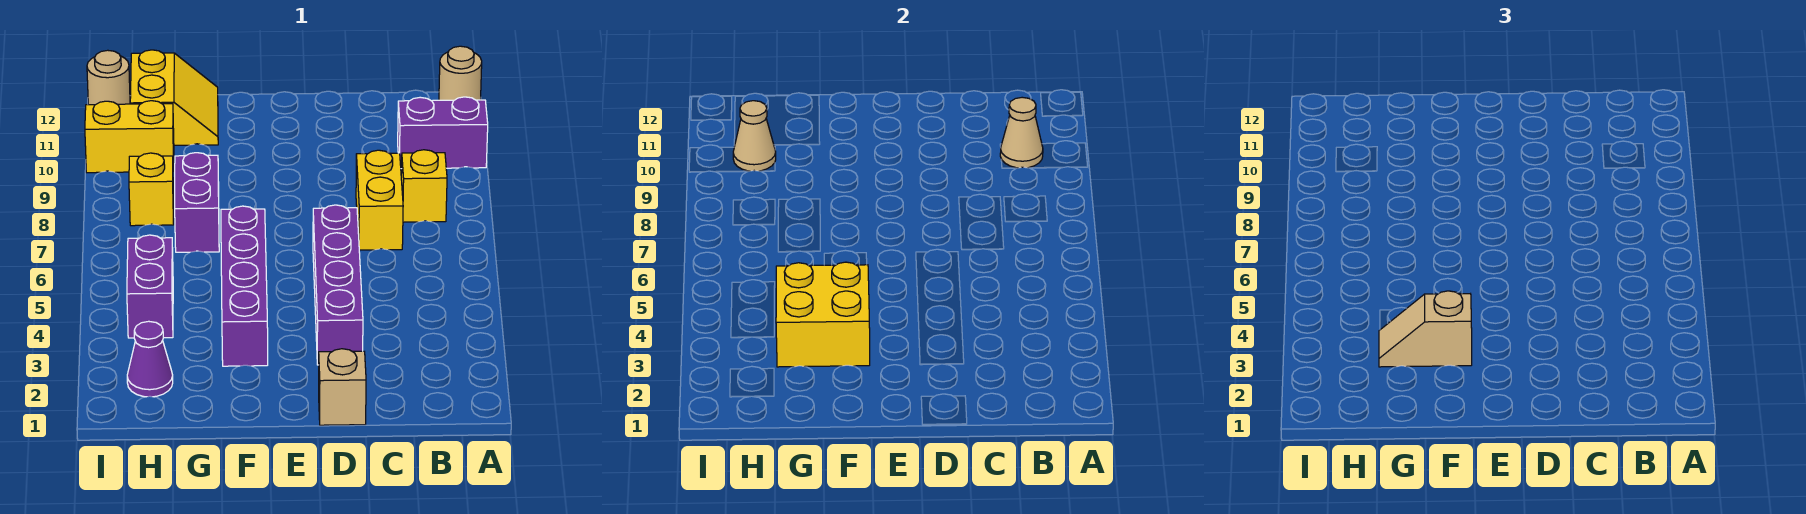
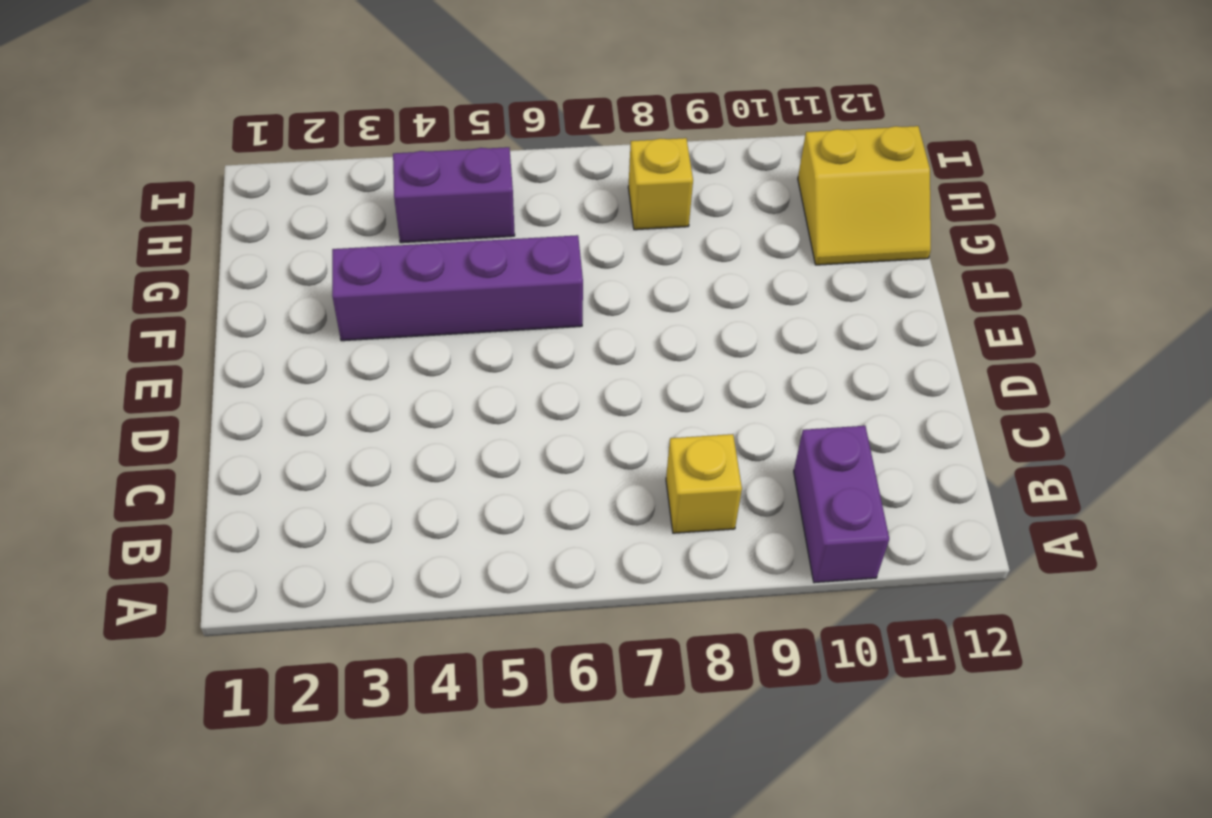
none -> tan round brick A12 level 1
none -> yellow brick C7:C8 level 1
none -> tan brick D1 level 1

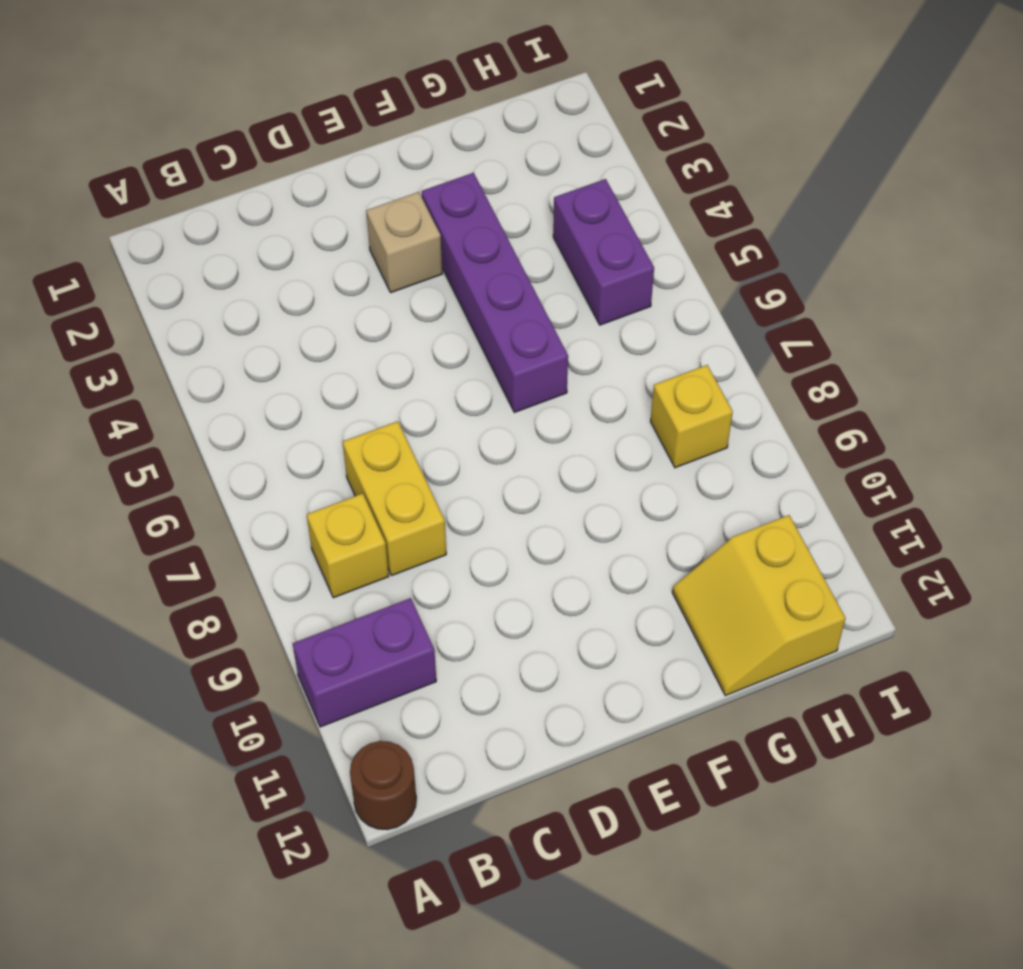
brown round brick A12 level 1 -> tan round brick A12 level 1
tan brick E3 level 1 -> tan brick D1 level 1
none -> purple brick D3:D6 level 1
none -> purple brick G7:G8 level 1
none -> purple cone H2 level 1

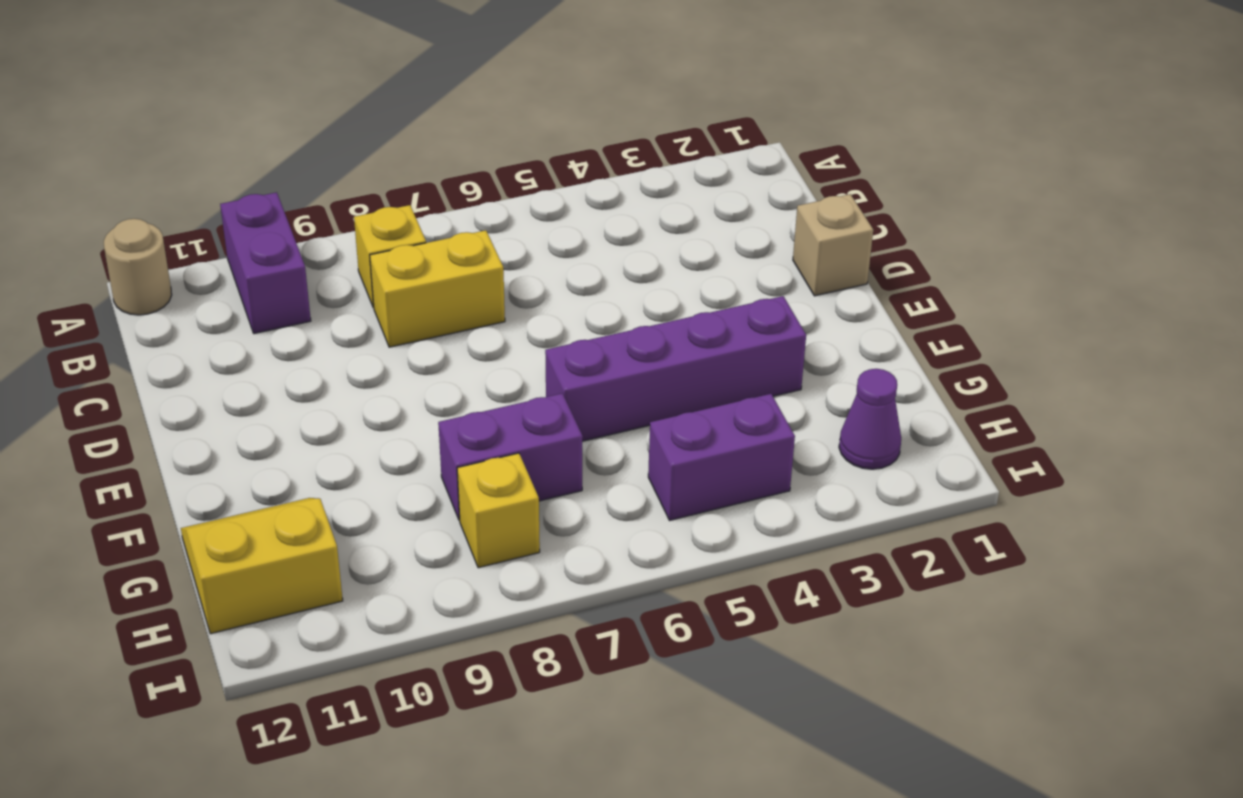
none -> purple brick D3:D6 level 1
none -> yellow brick H10:I10 level 1
none -> tan round brick I12 level 1

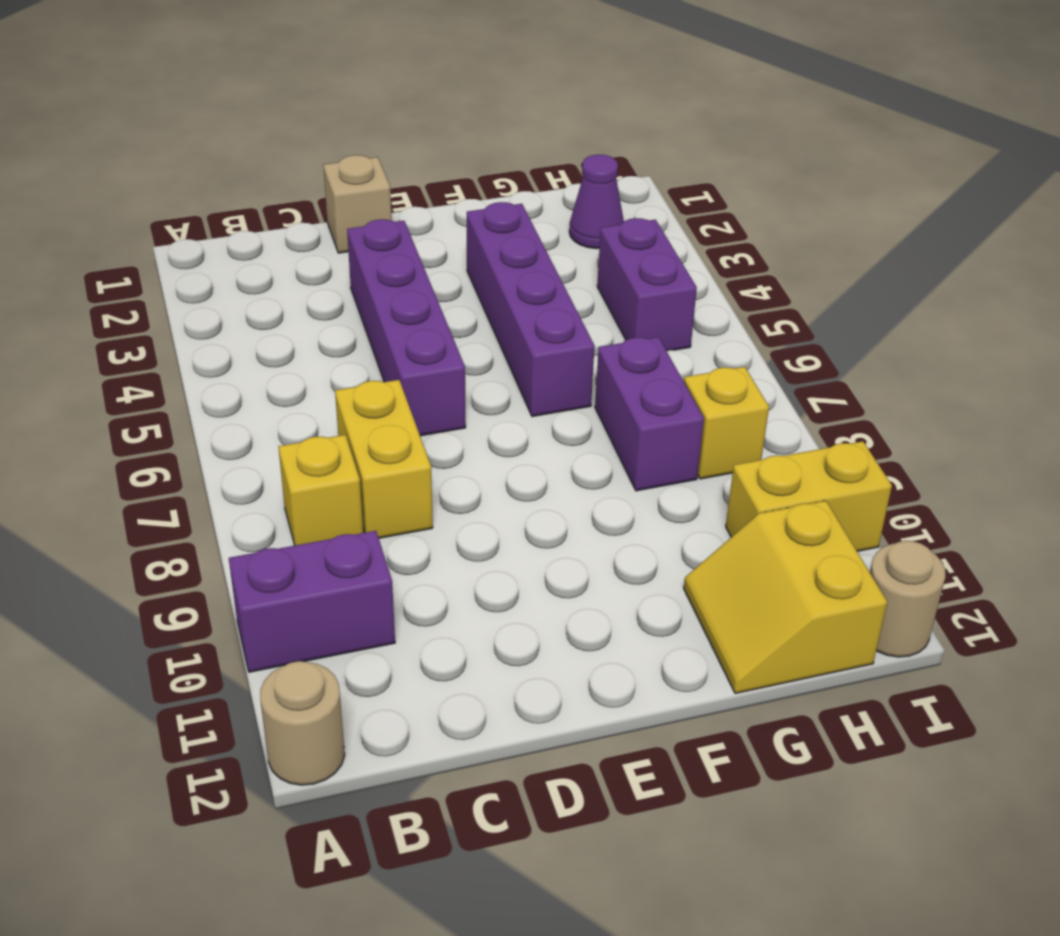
none -> tan cone B10 level 2
none -> yellow brick F3:G4 level 2
none -> tan cone H10 level 2

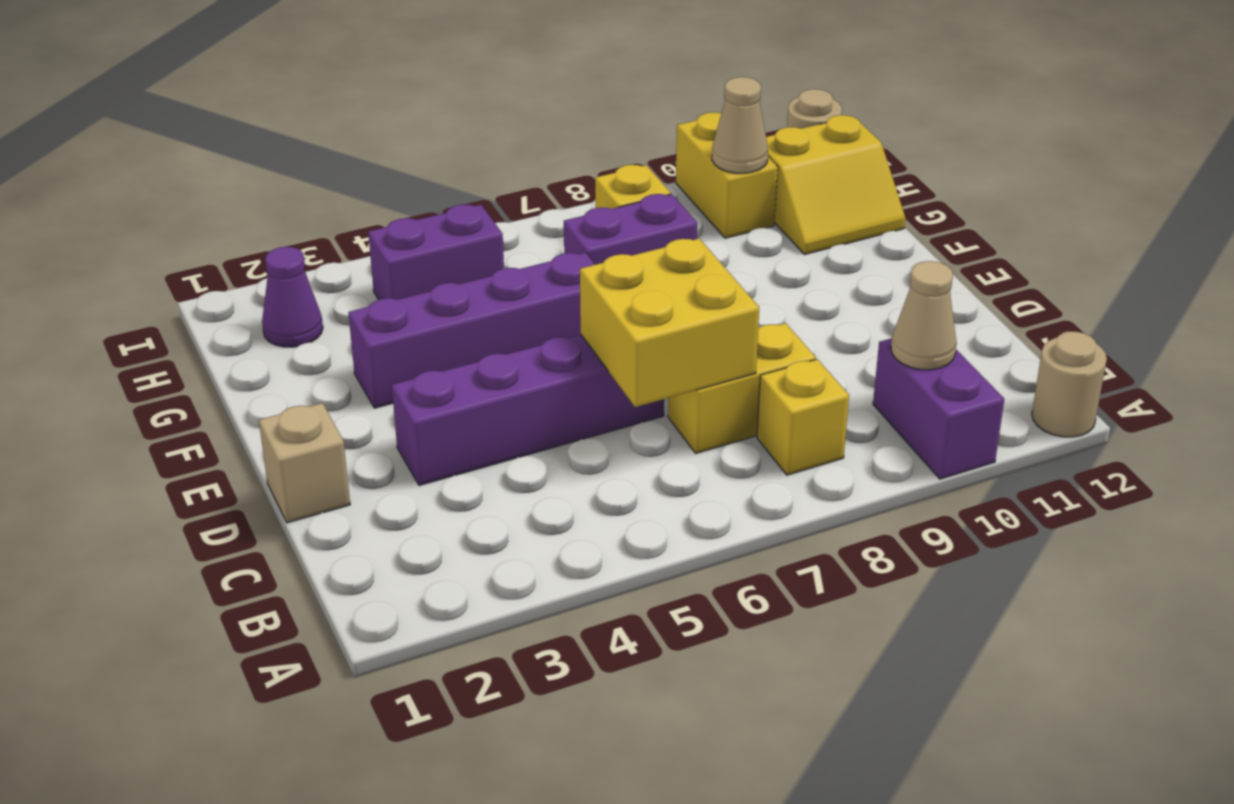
yellow brick C6:D7 level 2 -> yellow brick F3:G4 level 2
none -> tan slope F3:G3 level 3 top F

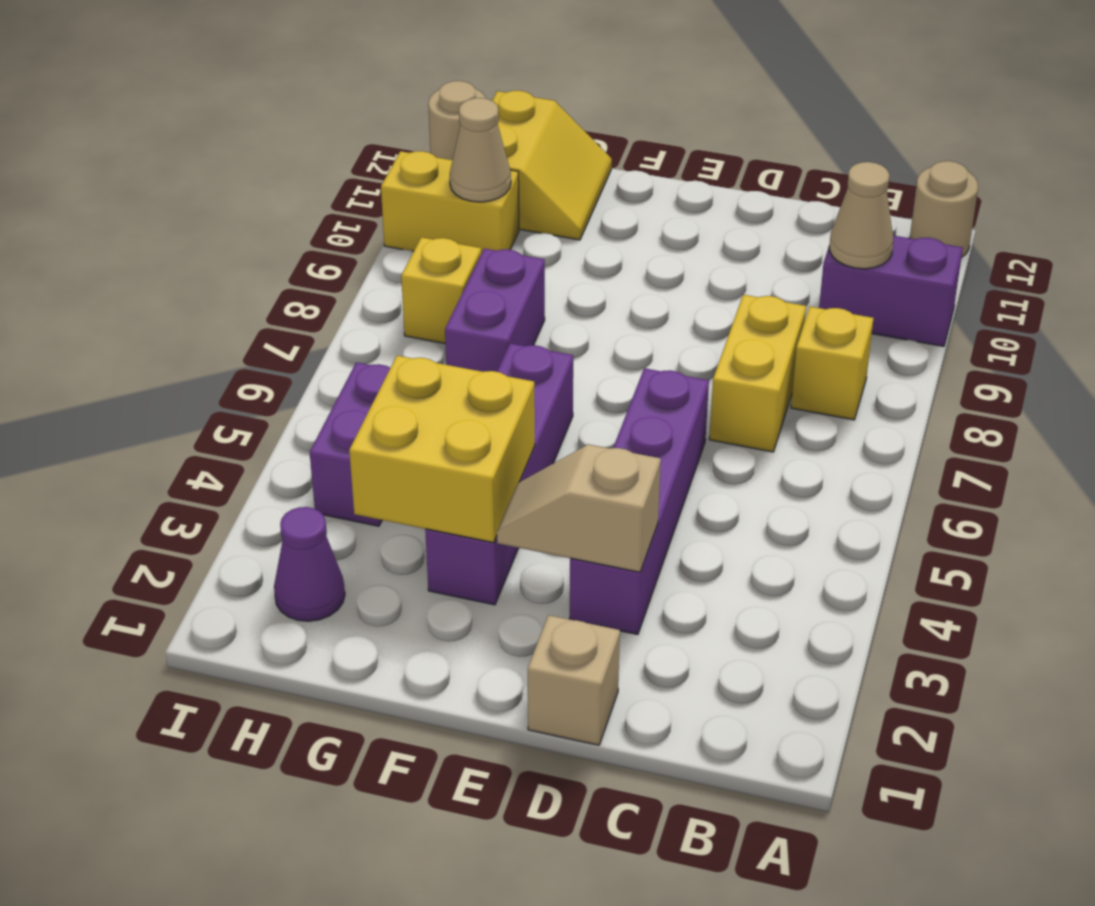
tan slope D3:E3 level 2 top D -> tan slope F3:G3 level 3 top F

